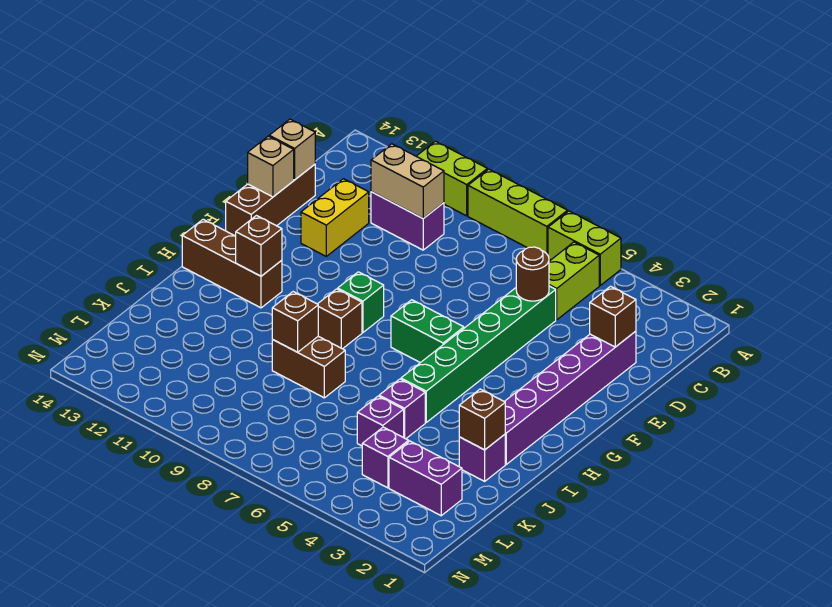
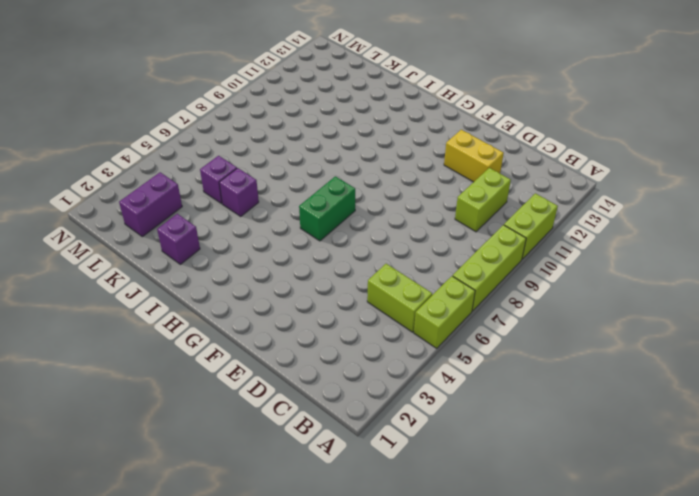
lime brick C10:C11 level 1 -> purple brick C10:C11 level 1
none -> purple brick D2:I2 level 1
none -> green brick D5:I5 level 1
none -> brown brick D14:F14 level 1

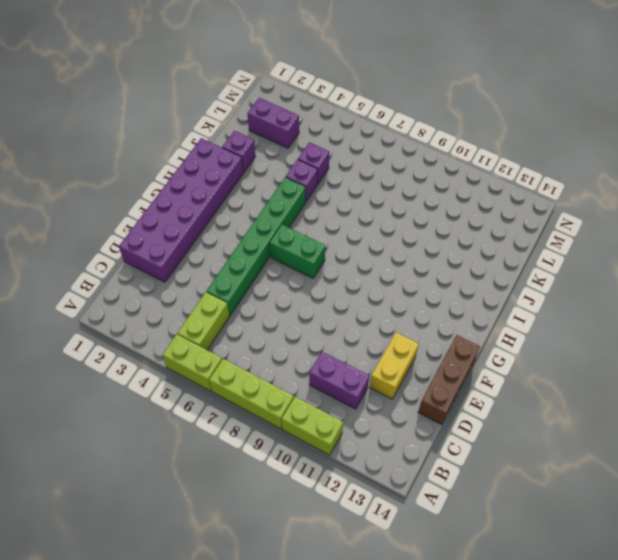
purple brick D1:I2 level 1 -> purple brick D2:I2 level 1
none -> green brick G9 level 1
none -> brown brick H9 level 1
none -> brown brick H12:H14 level 1

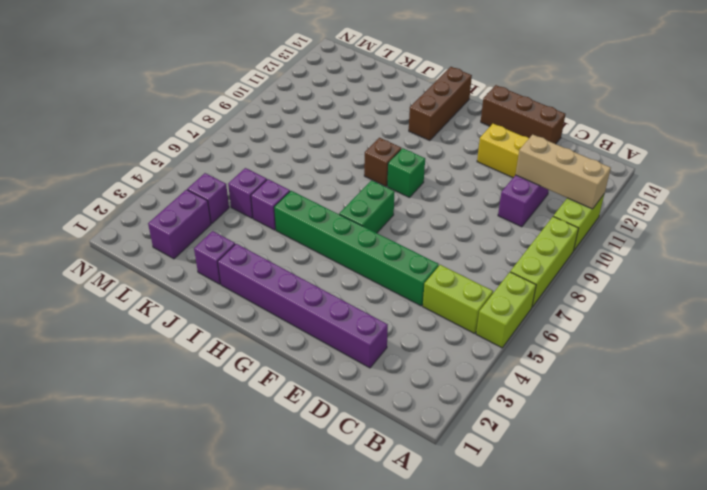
tan brick A11:C11 level 2 -> tan brick C10:C11 level 2
none -> brown brick J8:J9 level 1
none -> brown brick D2 level 2
none -> brown round brick D5 level 2

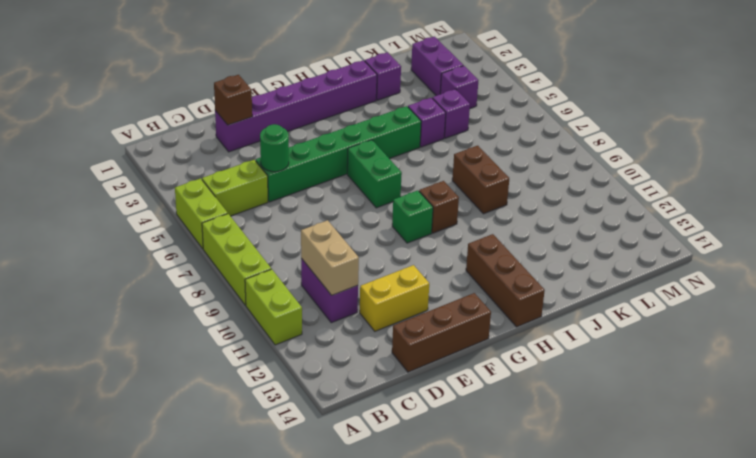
green round brick D5 level 2 -> brown round brick D5 level 2
none -> tan brick D14 level 2
none -> tan brick E14 level 2
none -> brown brick H12 level 2

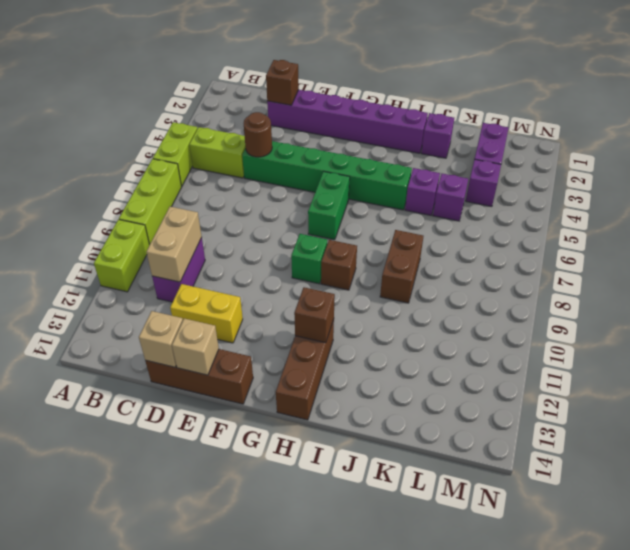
none -> brown brick J2 level 2
none -> brown brick J9 level 2

